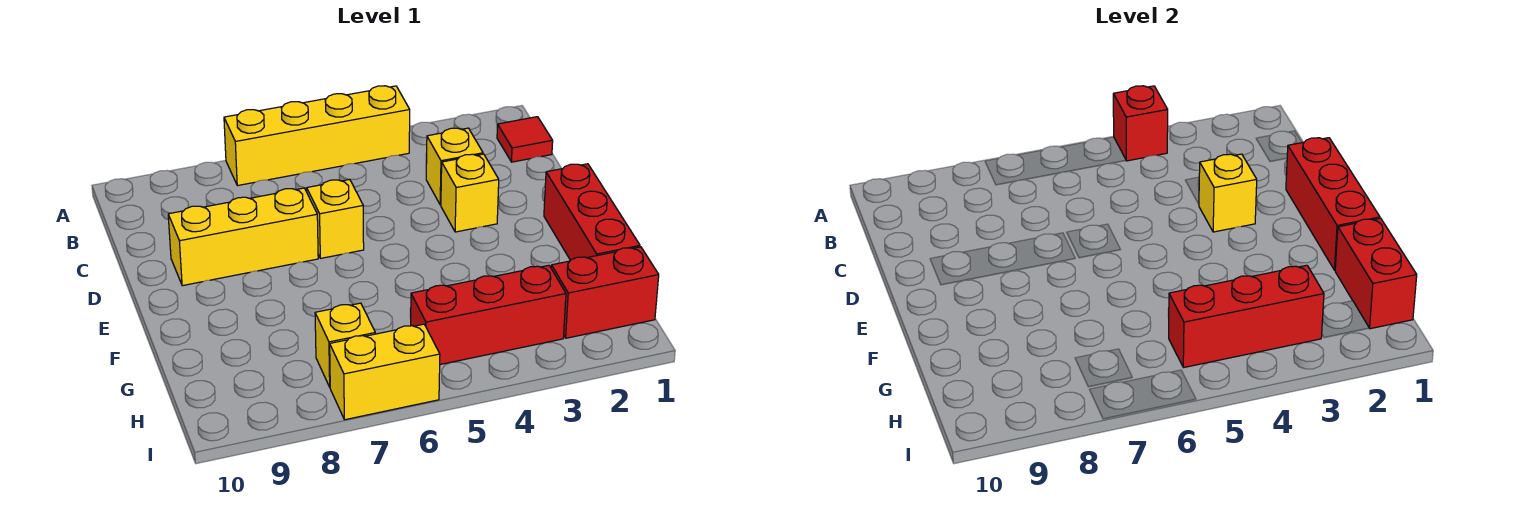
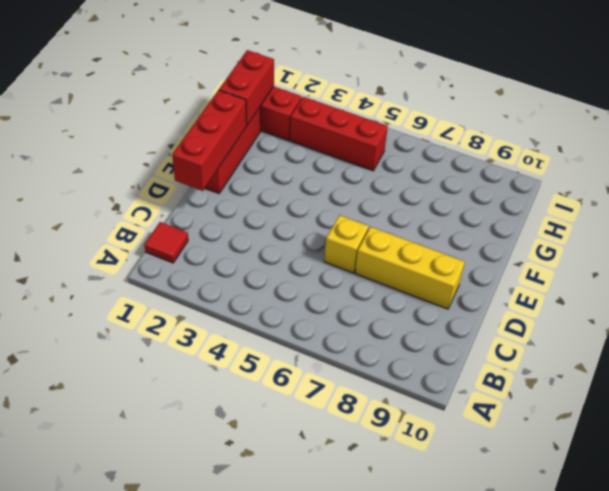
none -> yellow brick A4:A7 level 1
none -> yellow brick C3 level 1
none -> yellow brick D3 level 1

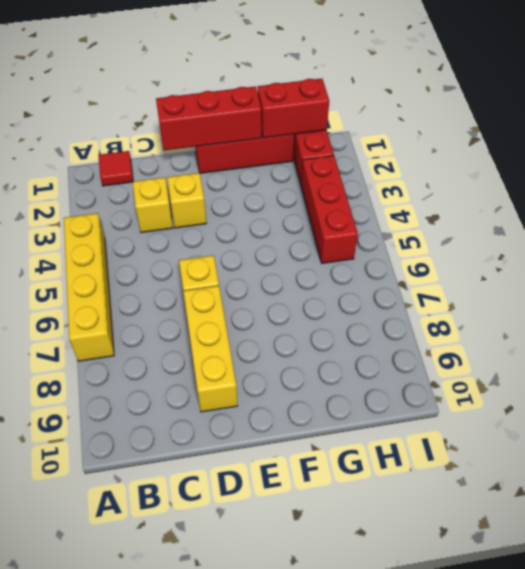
none -> yellow brick H7 level 1
none -> yellow brick I6:I7 level 1
none -> red brick A4 level 2

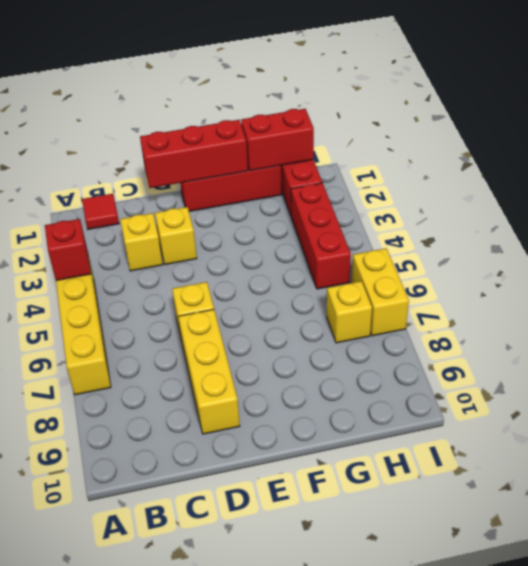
none -> yellow brick D3 level 2
none -> red brick H3:H5 level 2

